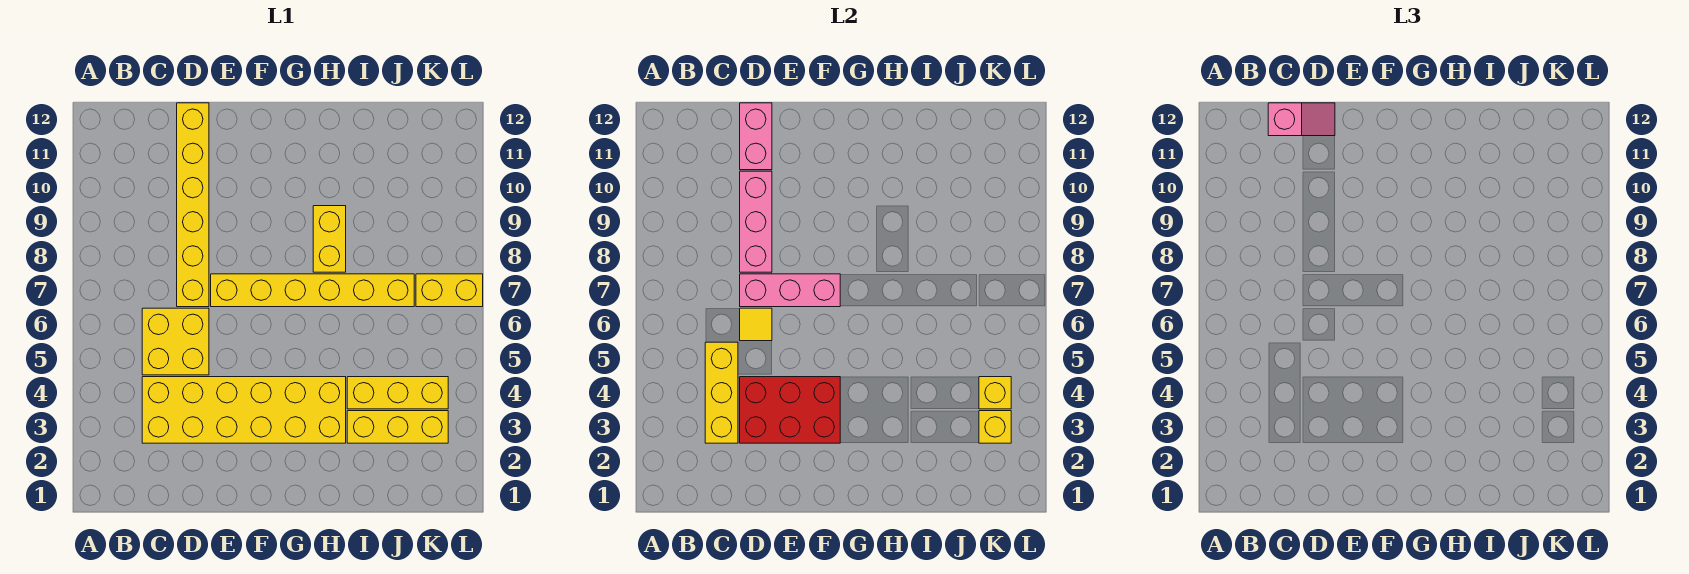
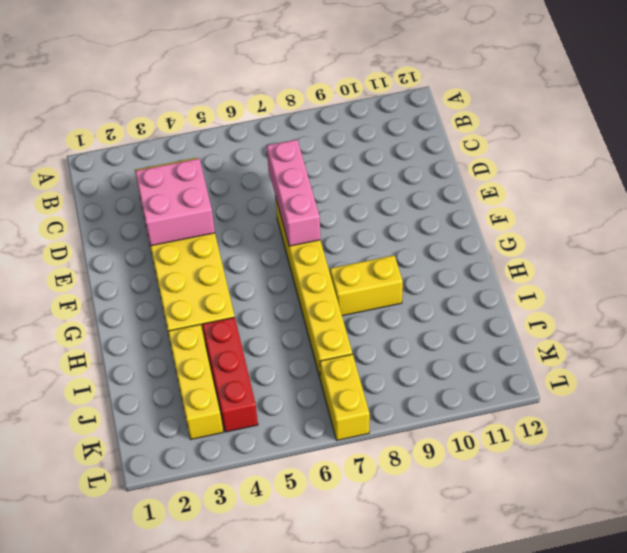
pink brick D3:E4 level 2 -> red brick D3:F4 level 2
red brick I4:K4 level 1 -> yellow brick I4:K4 level 1
none -> yellow brick C5:D6 level 1
none -> yellow brick D7:D12 level 1
none -> yellow brick C3:C5 level 2

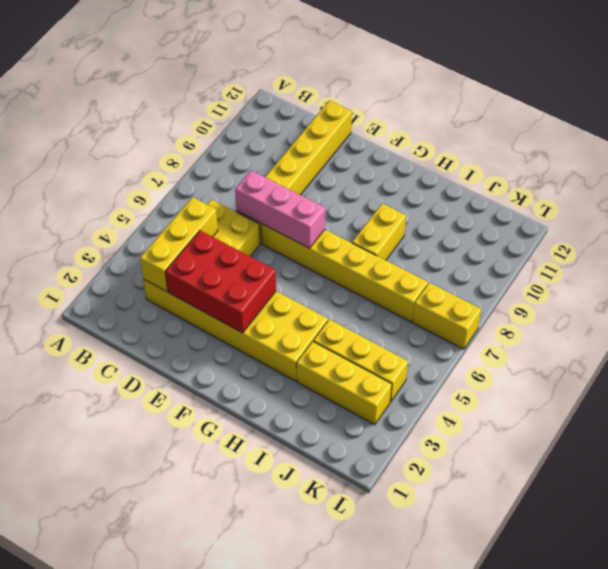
none -> yellow tile D6 level 2
none -> pink brick D8:D10 level 2
none -> pink brick D11:D12 level 2

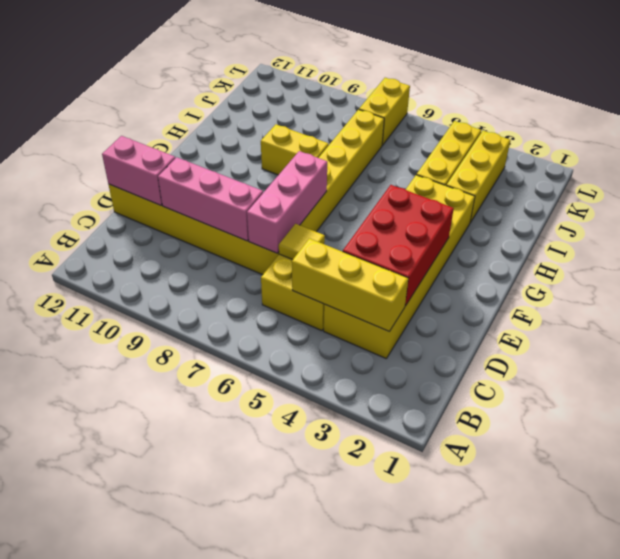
none -> yellow brick K3 level 2
none -> yellow brick K4 level 2
none -> pink slope C12:D12 level 3 top C

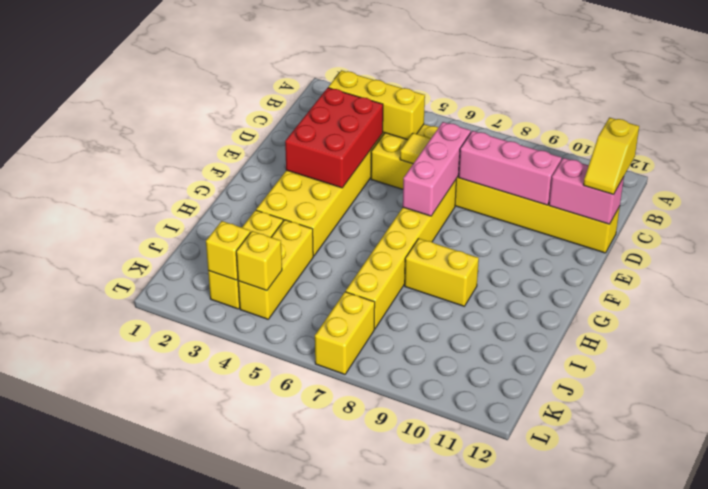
yellow slope C12:D12 level 3 top C -> pink slope C12:D12 level 3 top C

